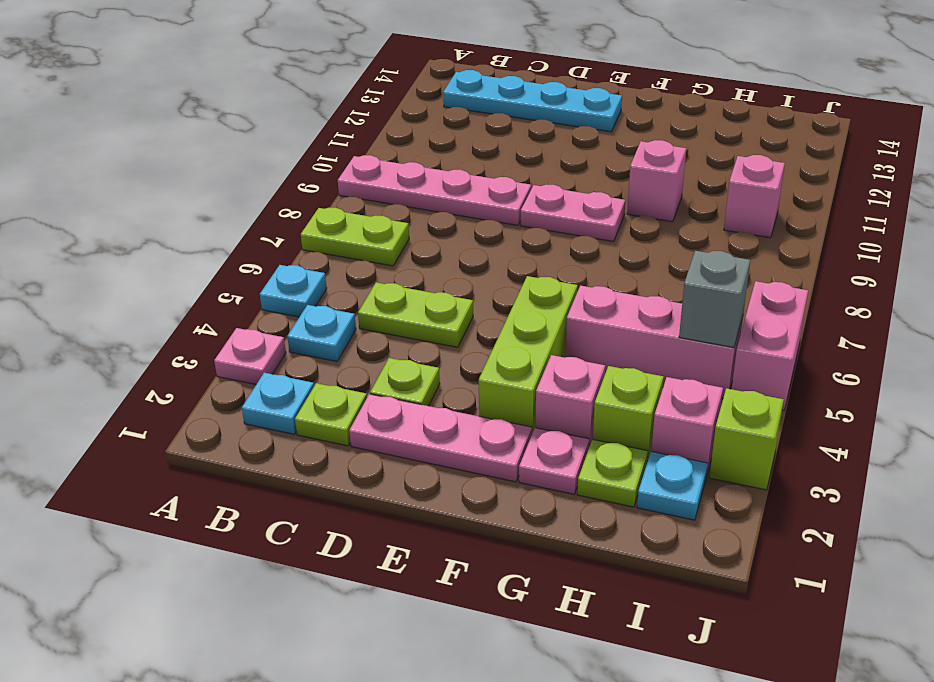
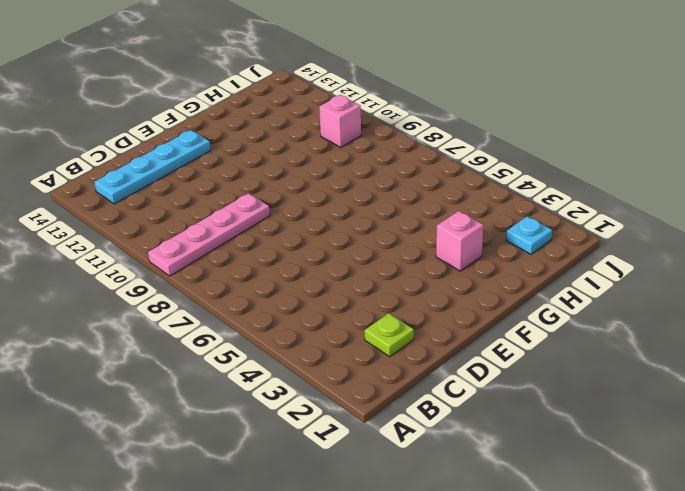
none -> pink plate A3 level 1
none -> cyan plate A5 level 1
none -> lime plate A7:B7 level 1

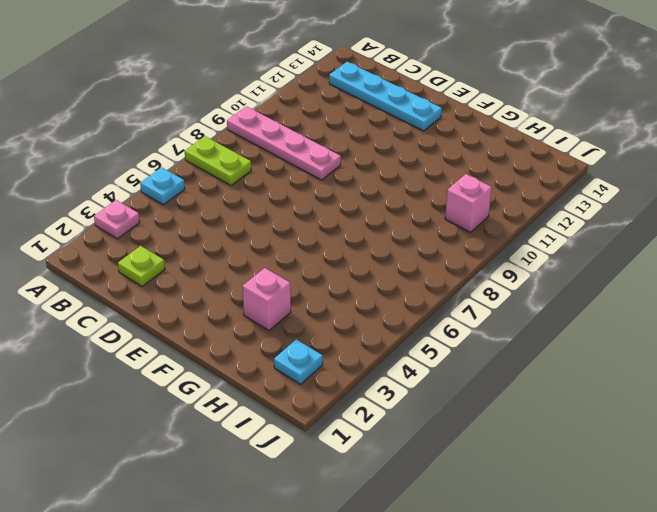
none -> cyan plate B2 level 1
none -> cyan plate B4 level 1
none -> lime plate C5:D5 level 1

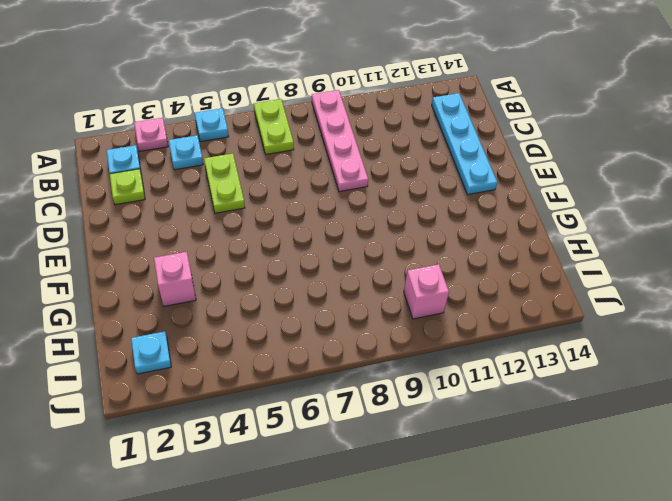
none -> pink plate D2:F2 level 1
none -> lime plate D3 level 1
none -> pink plate E9:F9 level 1

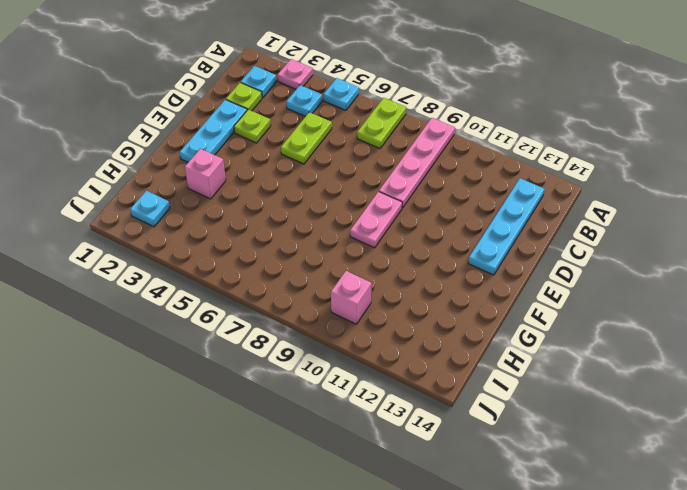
cyan plate D2:F2 level 1 -> pink plate D2:F2 level 1
none -> lime brick F3:F5 level 1
none -> pink plate G2 level 1
none -> pink brick G5:I5 level 1

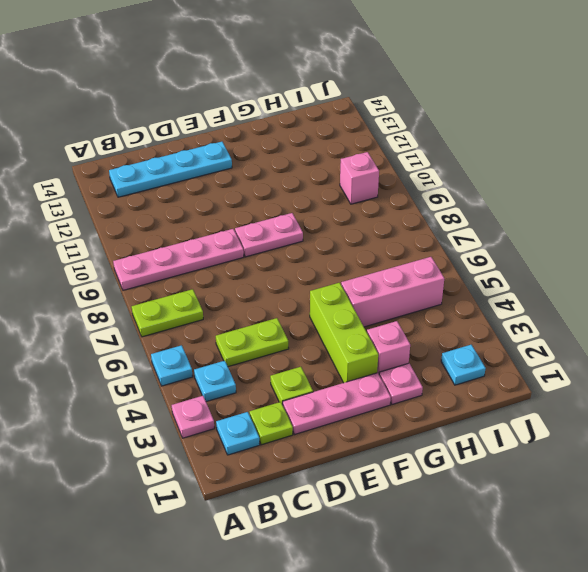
none -> pink brick G10 level 1
none -> lime plate H2 level 1
none -> lime brick H3 level 1

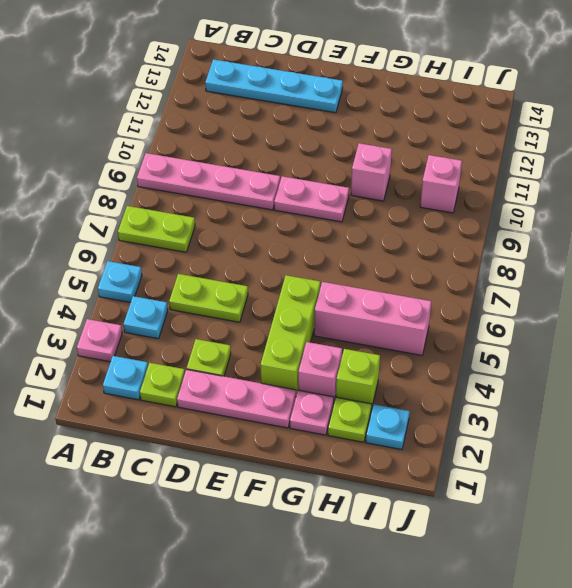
none -> pink brick I3 level 1
none -> lime brick J3 level 1
none -> pink brick J5:J6 level 1

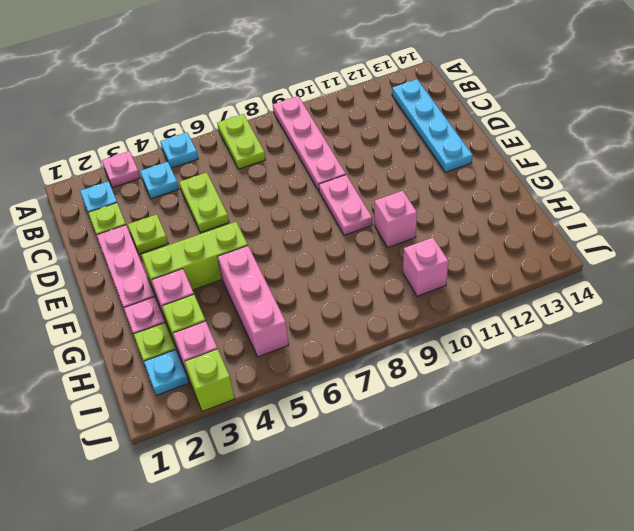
none -> pink brick J5:J6 level 1
none -> grey brick I5 level 2

